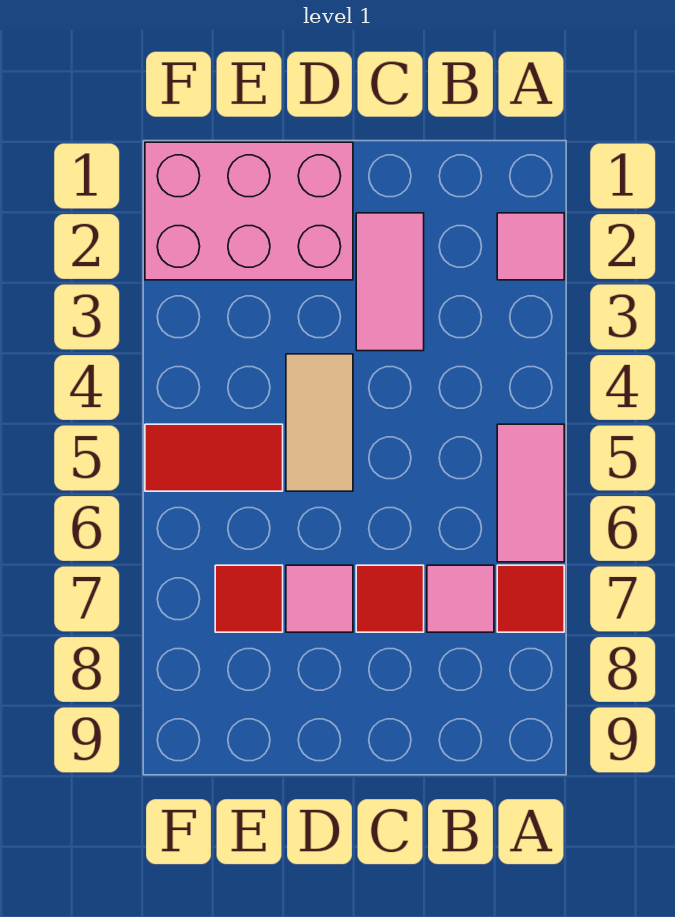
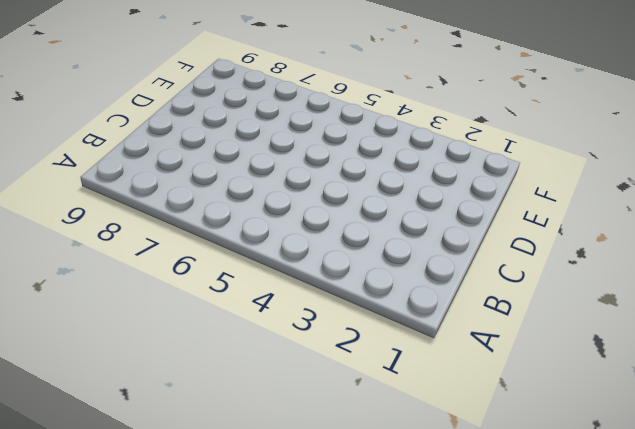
none -> pink tile A2 level 1
none -> pink tile A5:A6 level 1

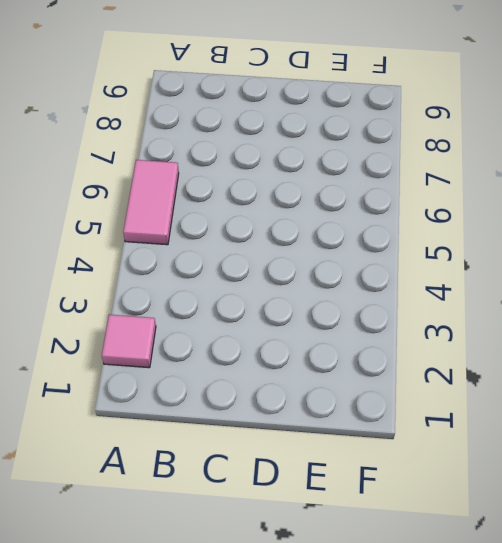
none -> red tile A7 level 1
none -> pink tile B7 level 1

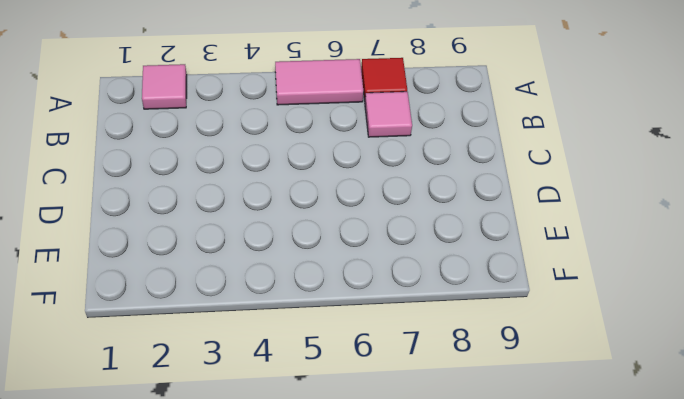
none -> pink tile C2:C3 level 1
none -> red tile C7 level 1

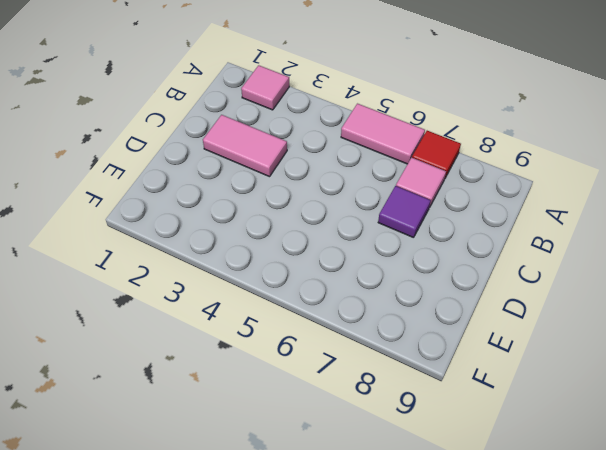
purple tile C7 level 1 -> red tile C7 level 1
none -> pink brick D1:F2 level 1
none -> tan tile D4:D5 level 1

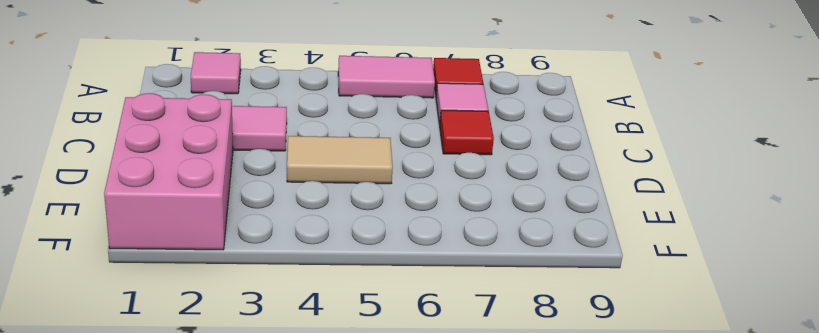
none -> pink tile D7 level 1
none -> red tile E5:F5 level 1

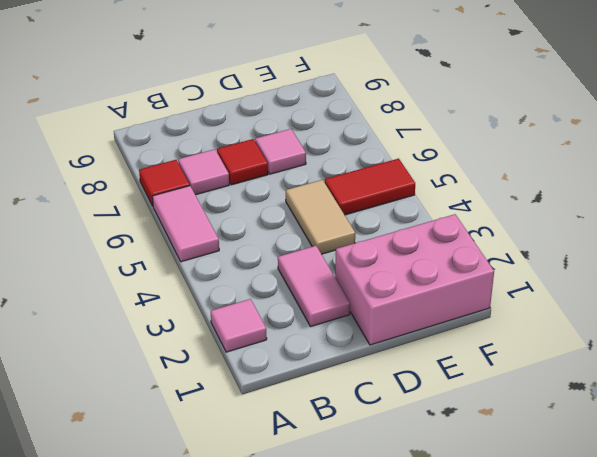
none -> red tile E7 level 1

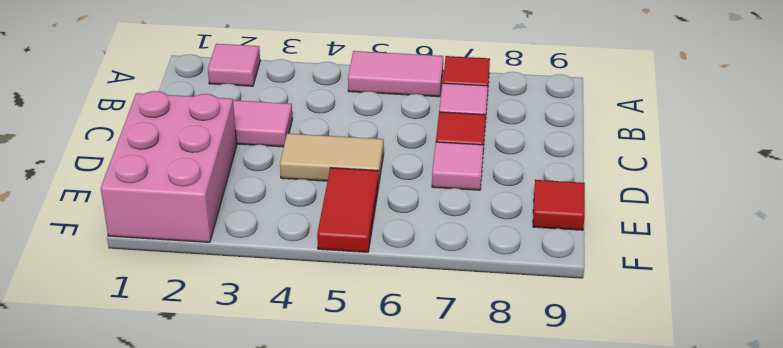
red tile E9 level 1 -> red tile E7 level 1

